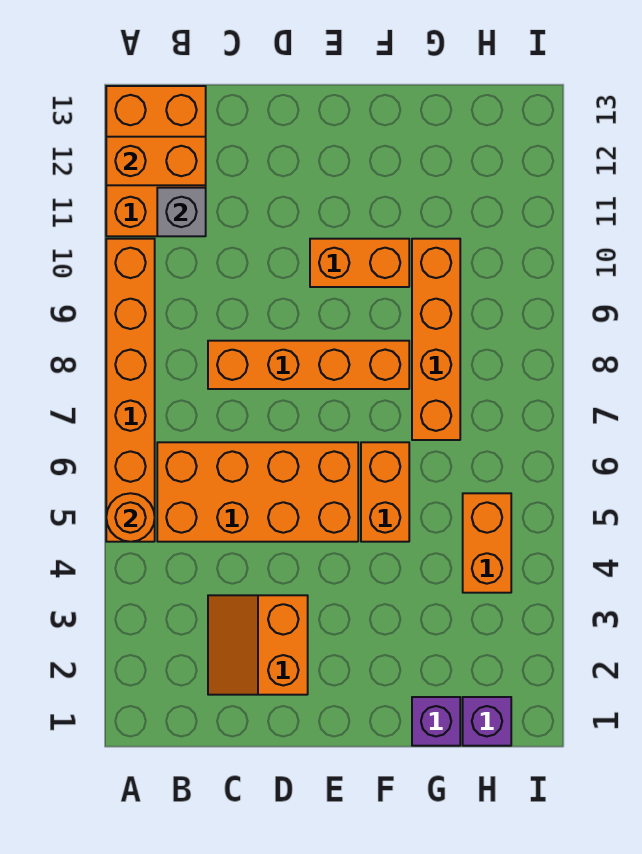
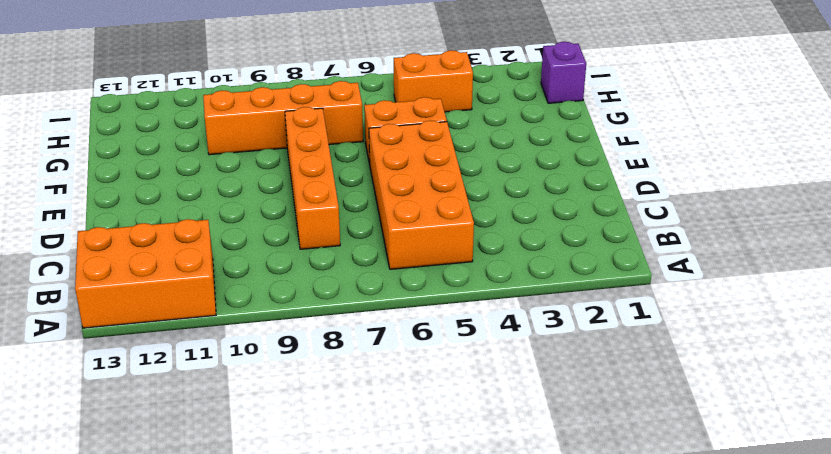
none -> orange brick A5:A10 level 1
none -> orange slope C2:D3 level 1 top D
none -> orange brick E10:F10 level 1

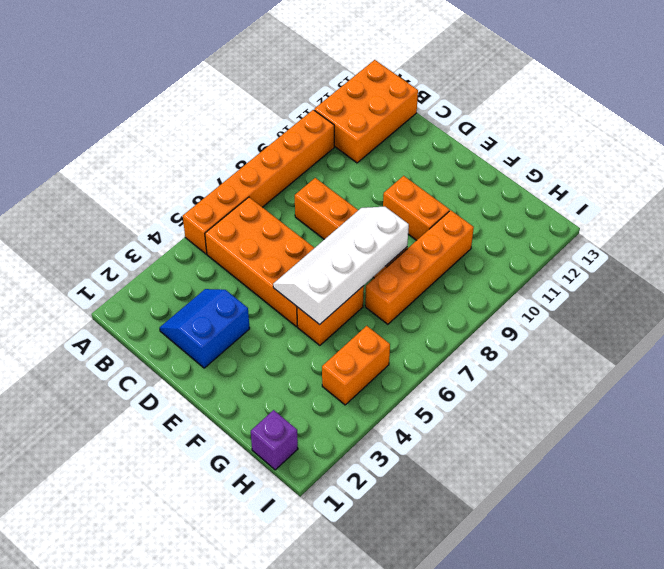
blue slope C2:D3 level 1 top D -> orange slope C2:D3 level 1 top D
white slope E5:F8 level 2 top F -> none
none -> purple brick G1 level 1
none -> orange round brick A5 level 2
none -> orange brick A12:B12 level 2

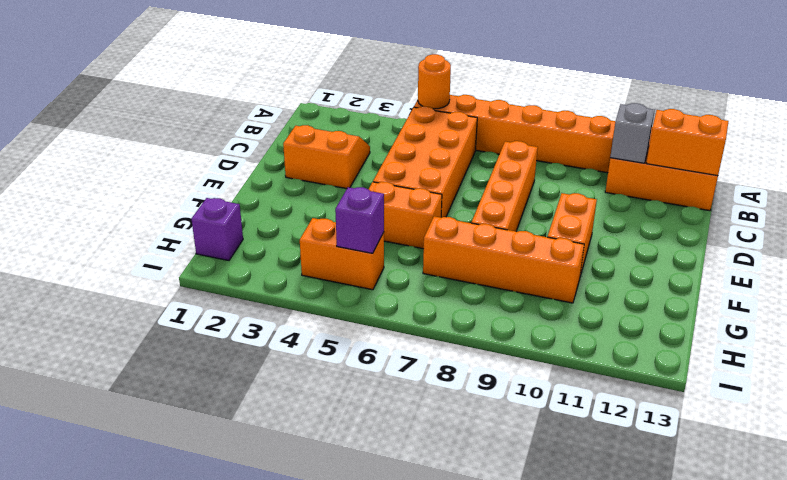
orange brick B12:B13 level 2 -> orange brick A12:B12 level 2
purple brick H5 level 2 -> purple brick G1 level 1

